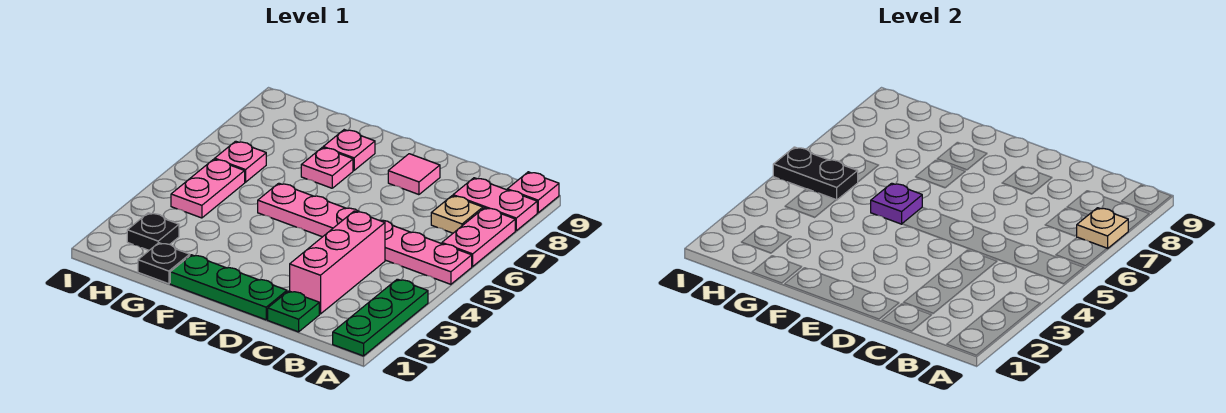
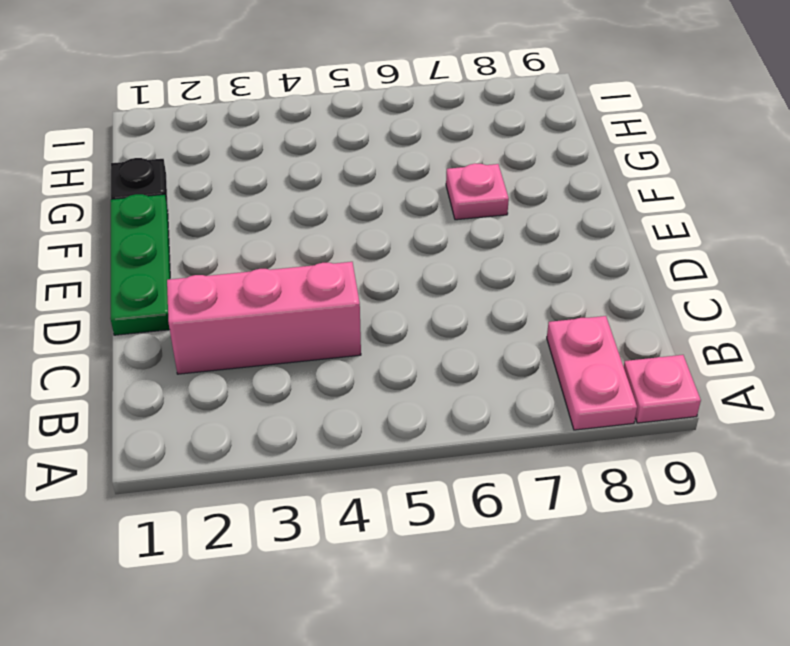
none -> green plate A1:A3 level 1
none -> pink plate A5:F5 level 1
none -> pink plate A6:A7 level 1

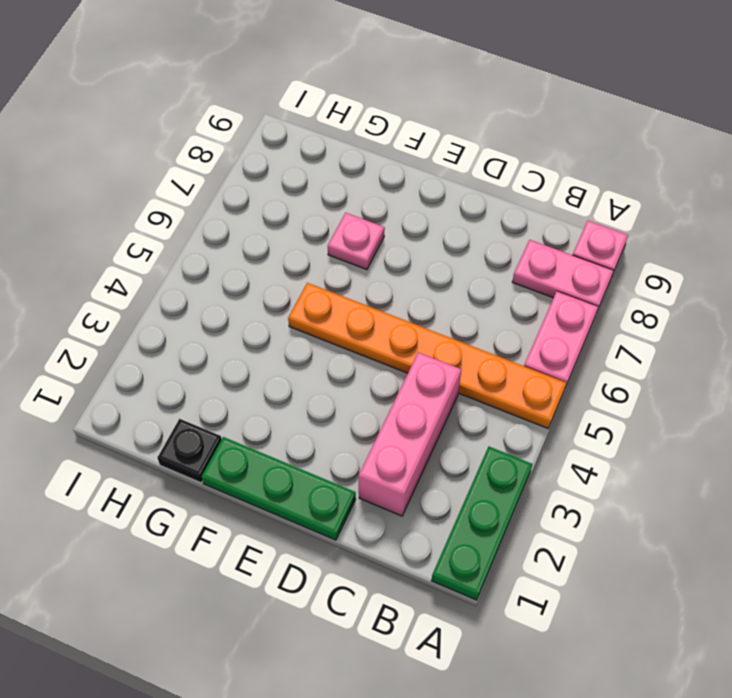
orange plate A5:F5 level 1 -> pink plate A5:F5 level 1
none -> tan plate B7 level 1
none -> green plate C1 level 1
none -> pink tile D8 level 1

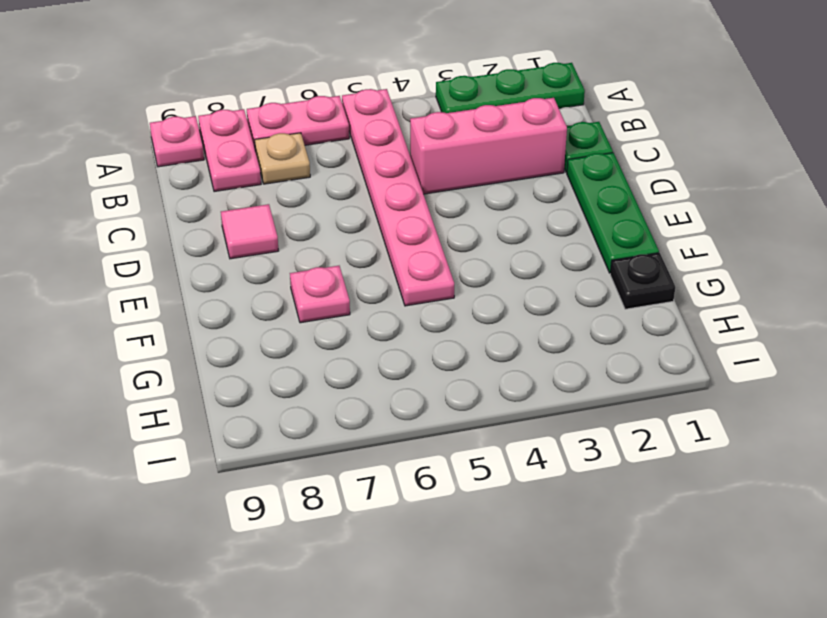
none -> pink plate F8 level 1
none -> black plate H2 level 1
none -> pink plate H4:H5 level 1

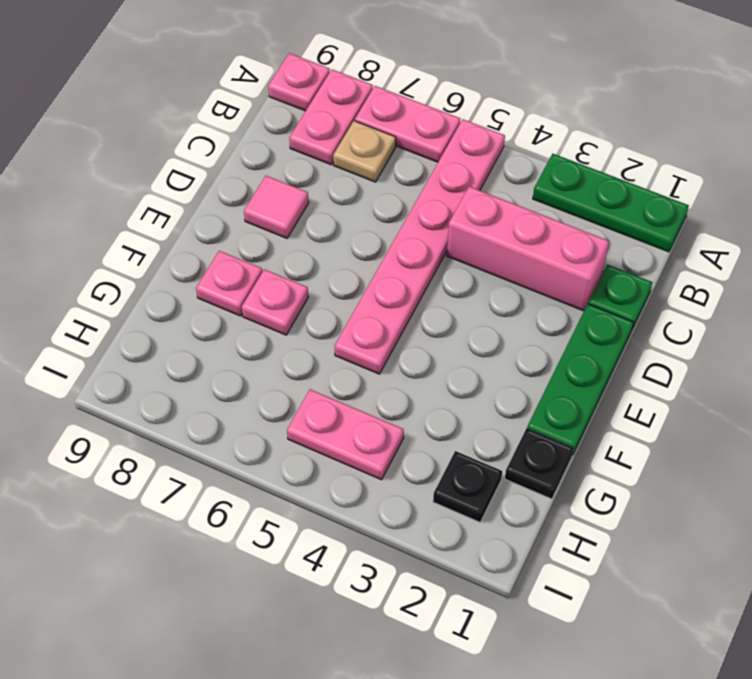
none -> pink plate H6 level 1
none -> tan plate A7 level 2
none -> purple plate F5 level 2

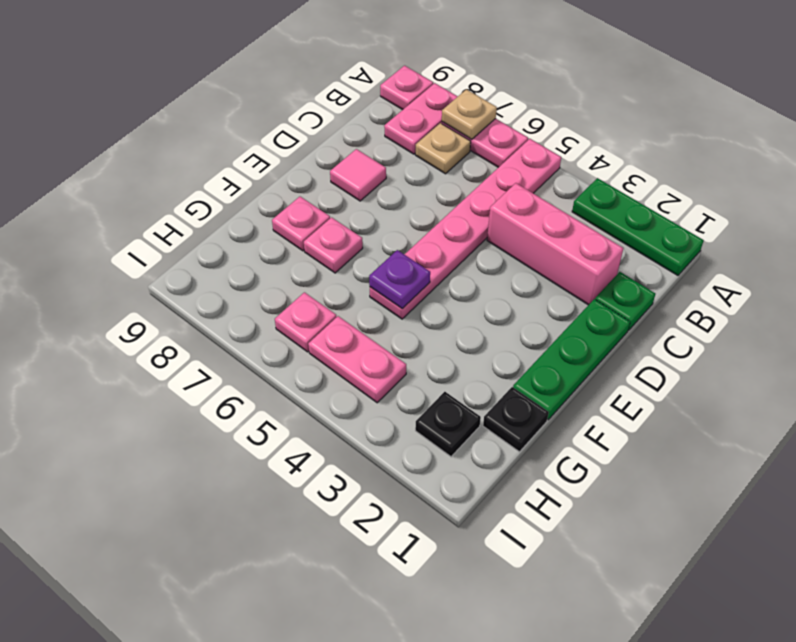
none -> black plate H5:I5 level 2

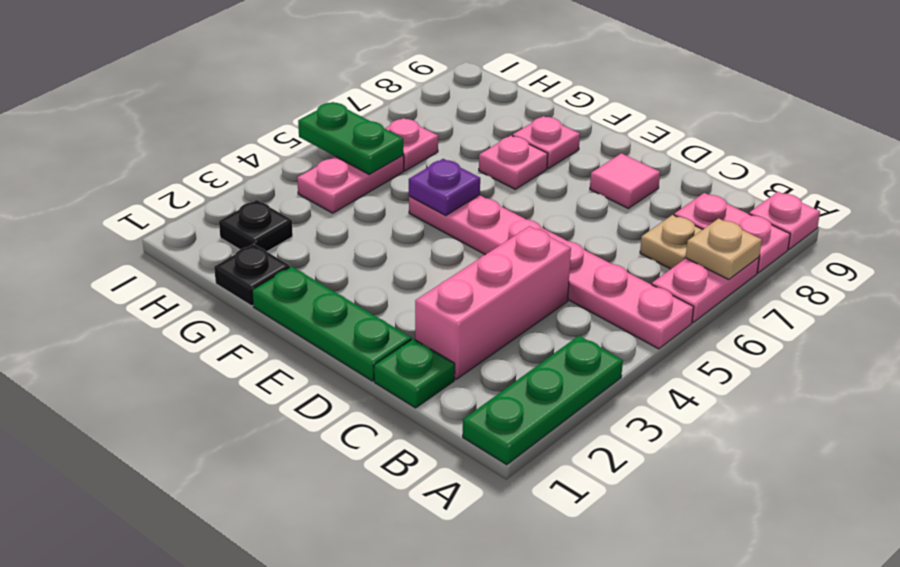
green plate H5:I5 level 2 -> black plate H5:I5 level 2

